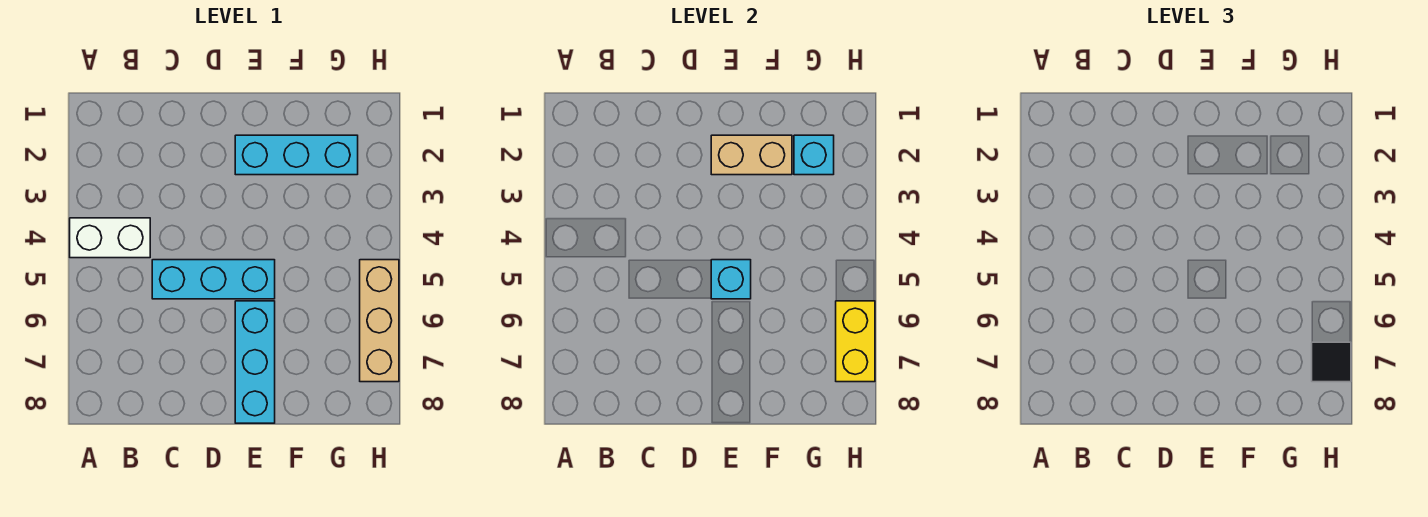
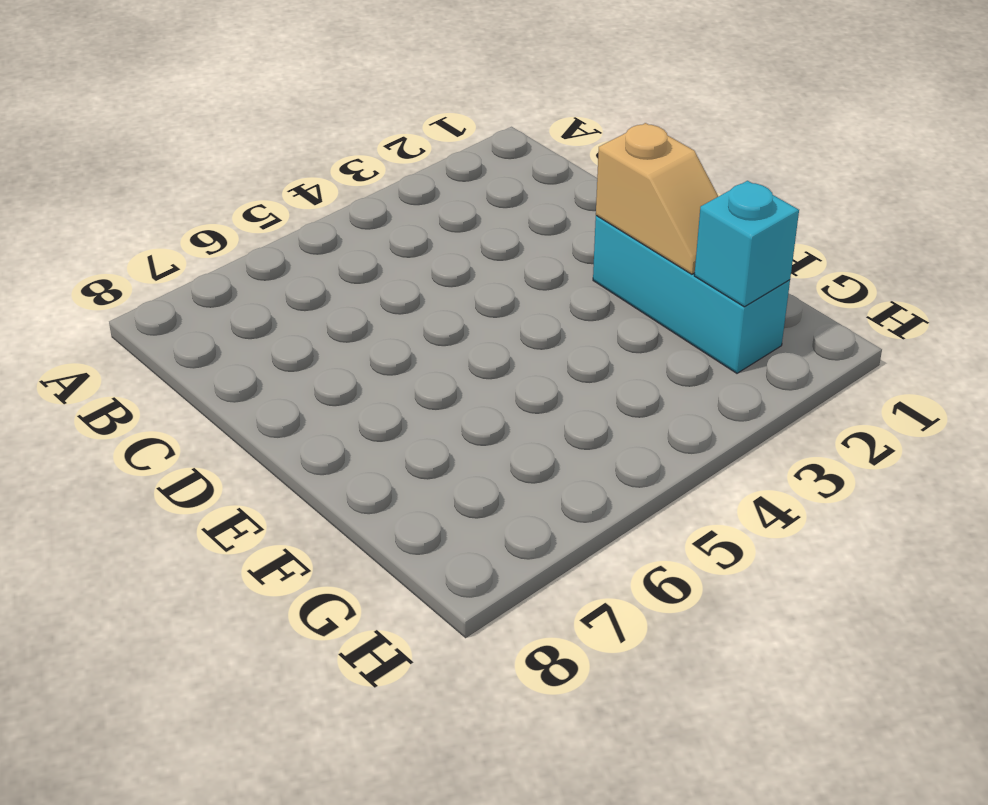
tan slope E2:F2 level 2 top E -> tan brick E2:F2 level 2
none -> white brick A4:B4 level 1
none -> cyan brick C5:E5 level 1

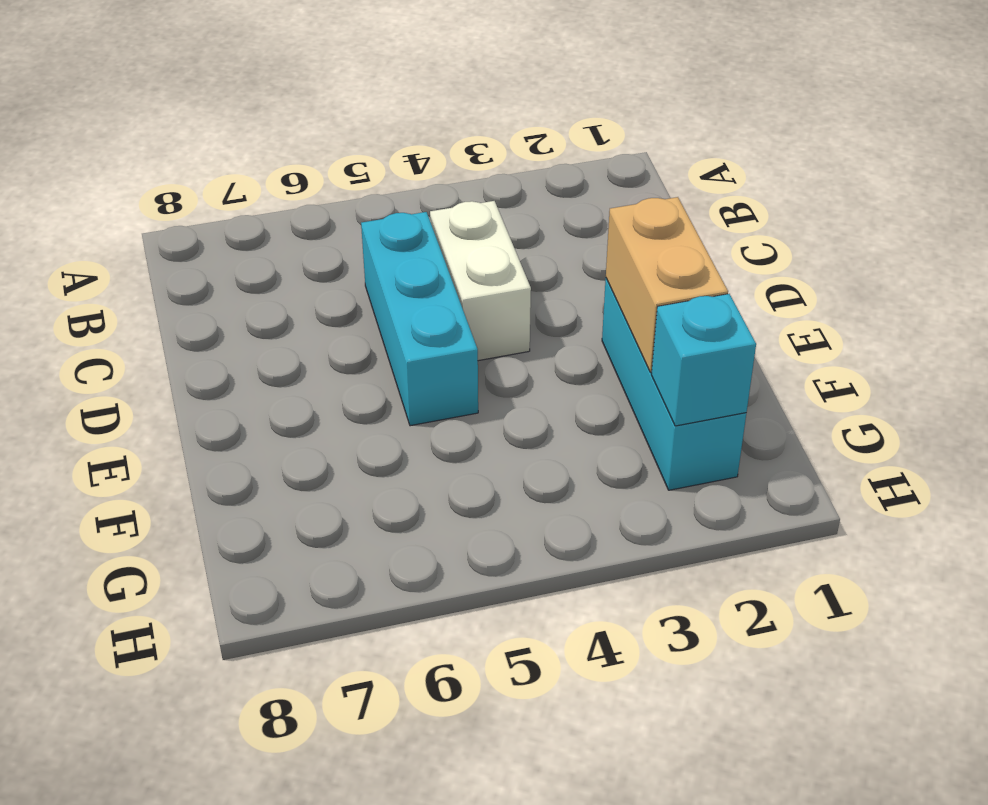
white brick C4:D4 level 1 -> white brick A4:B4 level 1
none -> cyan brick E6:E8 level 1
none -> tan brick H5:H7 level 1

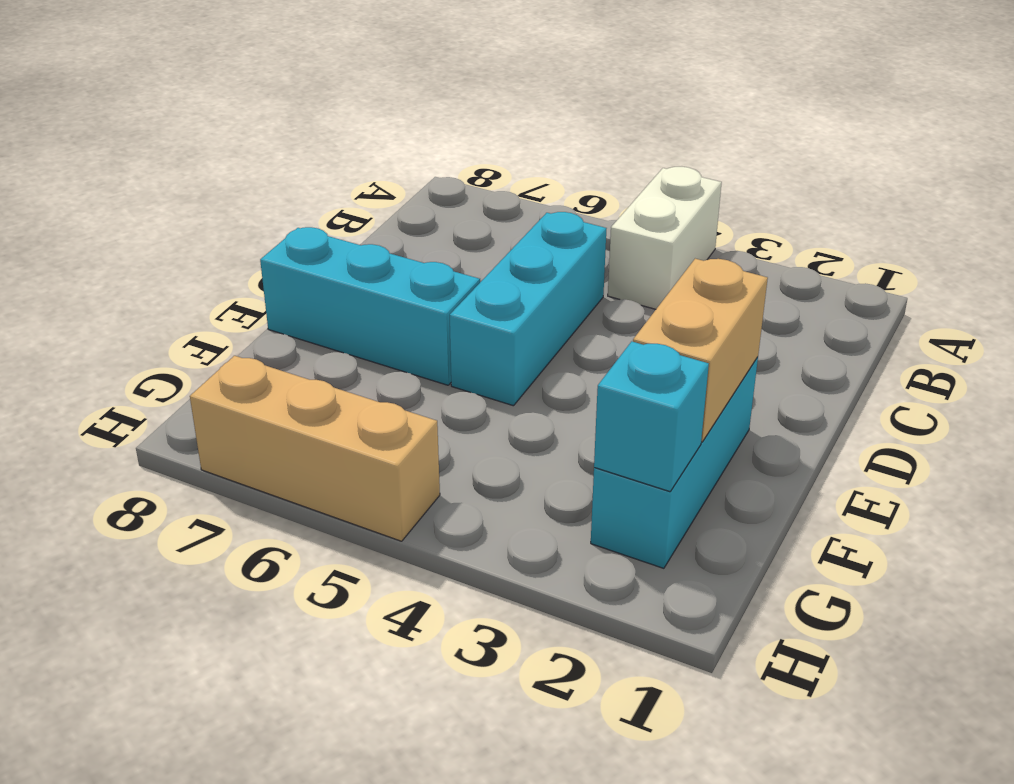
none -> cyan brick E5 level 2
none -> yellow brick H6:H7 level 2

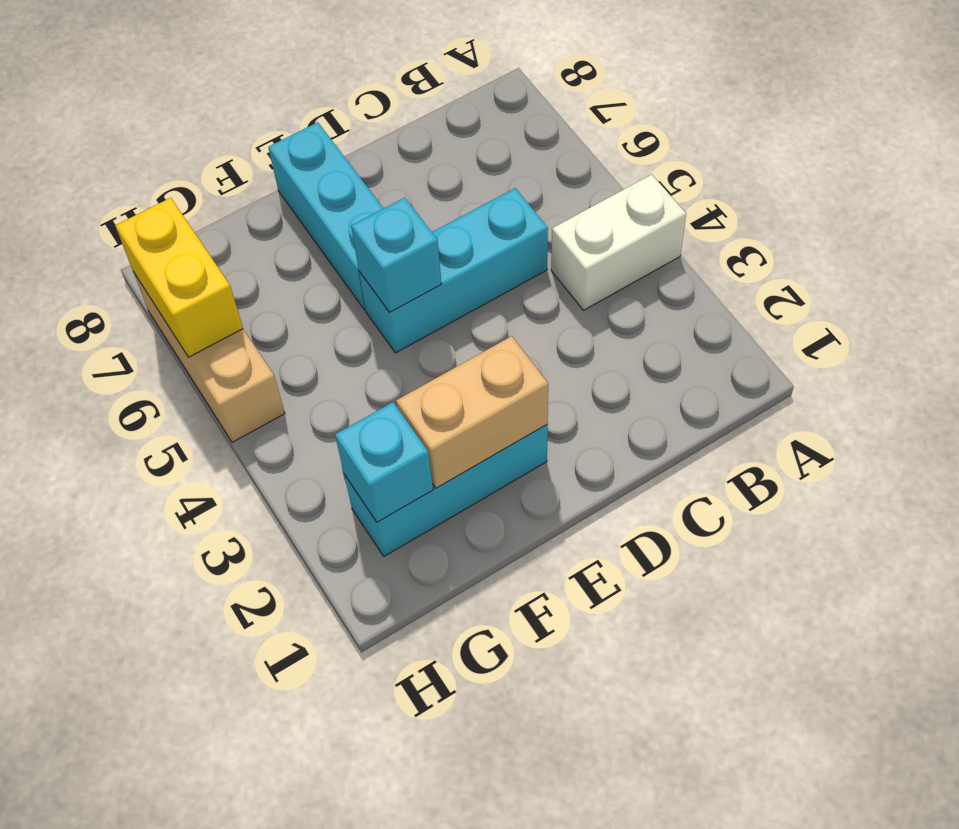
none -> black tile H7 level 3

